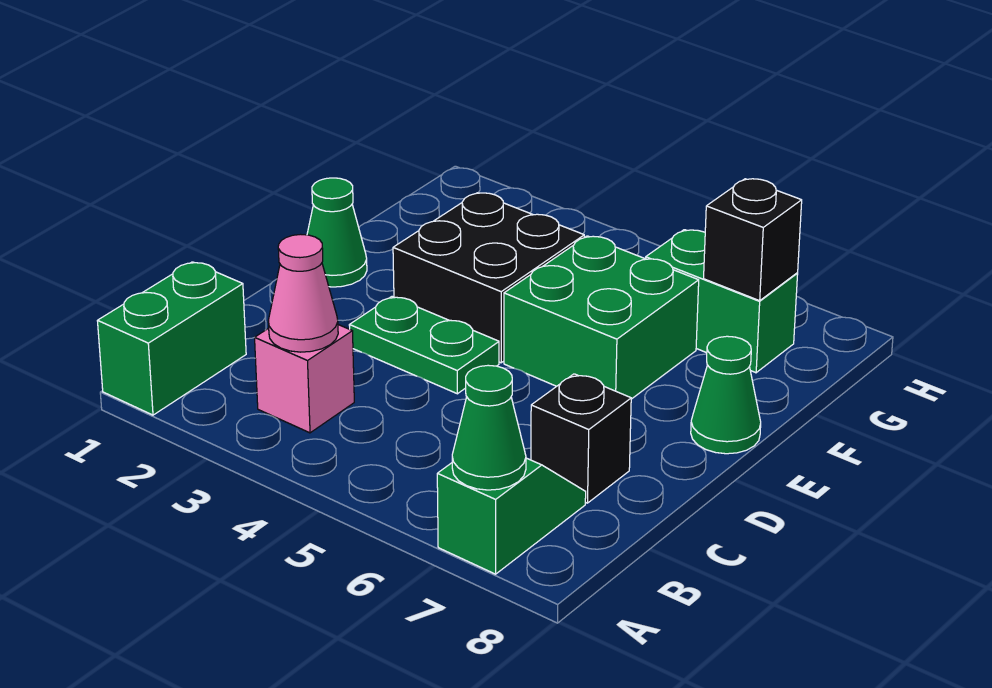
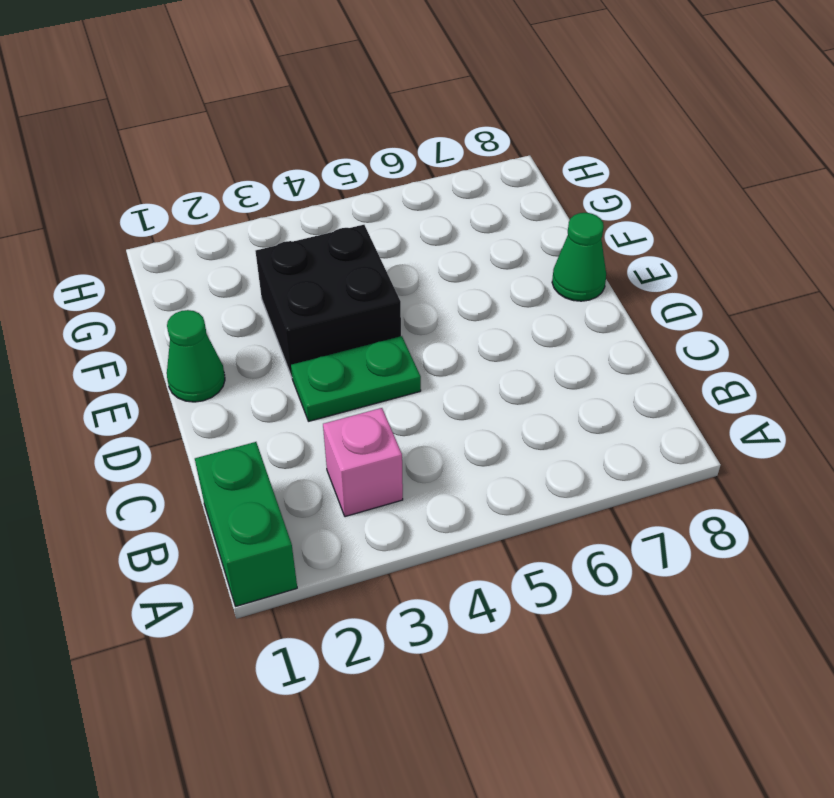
none -> green slope A7:B7 level 1 top A
none -> black brick C7 level 1
none -> green brick E5:F6 level 1

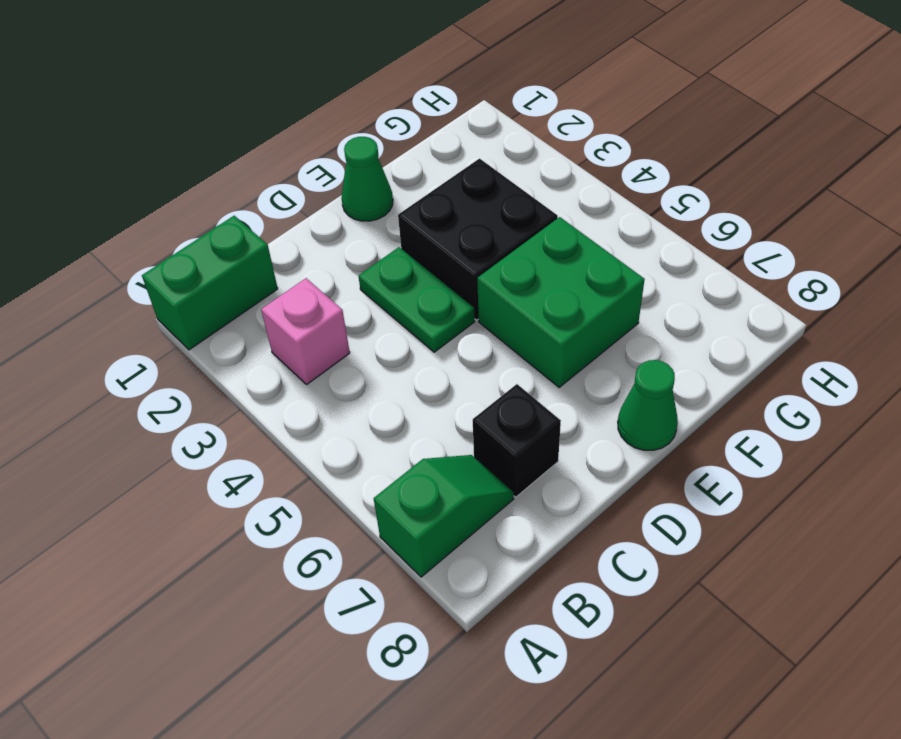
none -> green brick G6:G7 level 1
none -> green cone A7 level 2
none -> pink cone B3 level 2

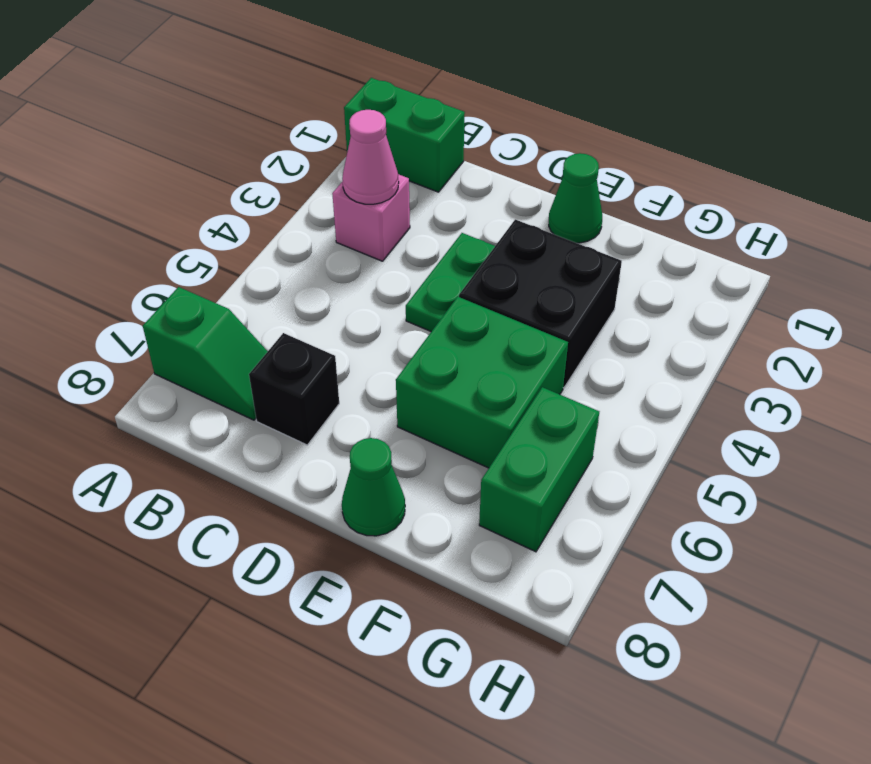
none -> green cone A7 level 2
none -> black brick G7 level 2

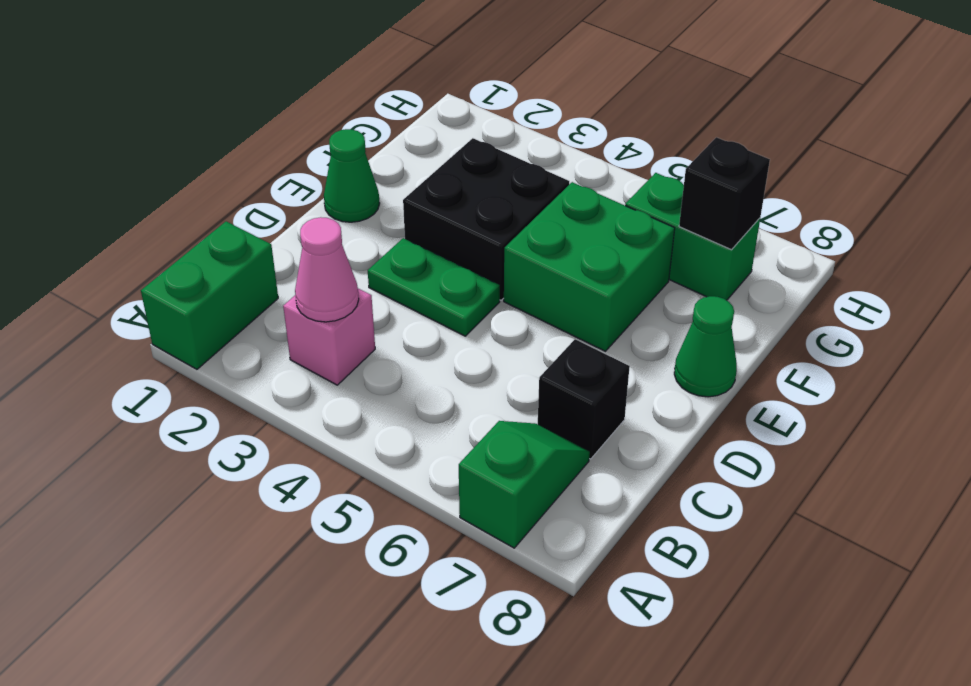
none -> green cone A7 level 2

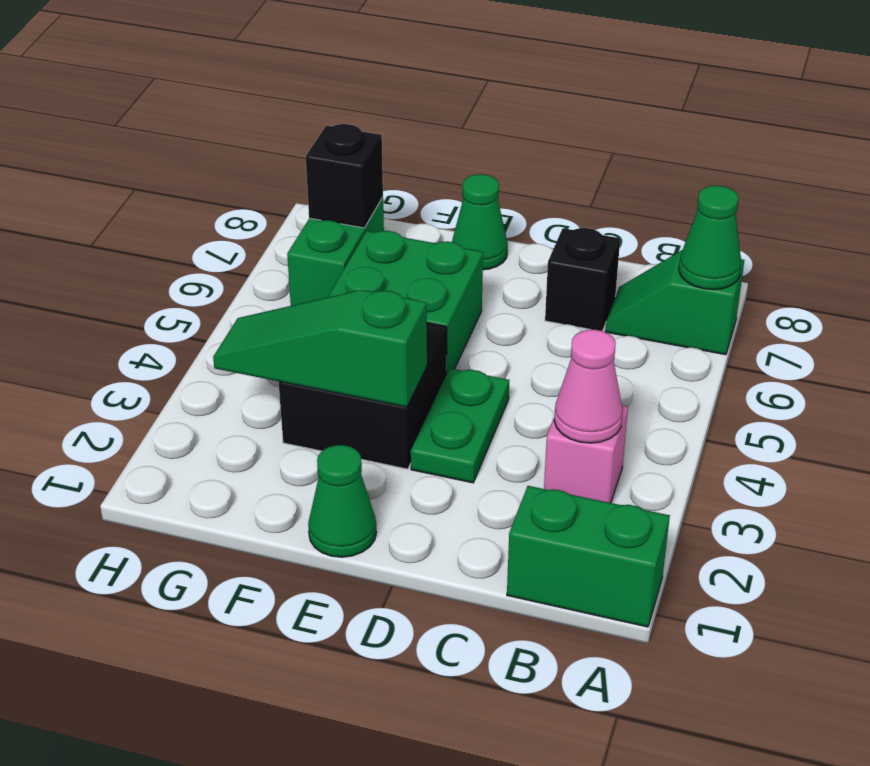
green slope E3:G3 level 2 top E -> none

